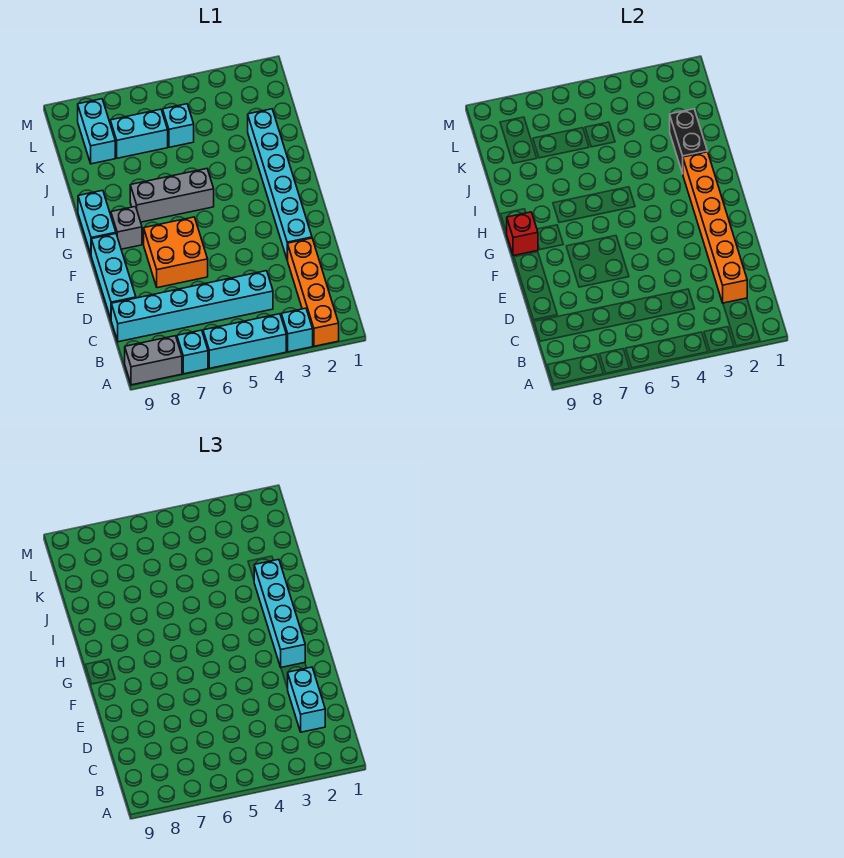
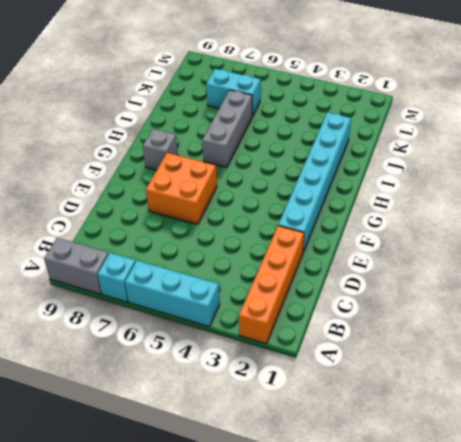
grey brick H6:J6 level 1 -> grey brick H5:H7 level 1
none -> cyan brick A3 level 1
none -> cyan brick C4:C9 level 1
none -> cyan brick D9:F9 level 1

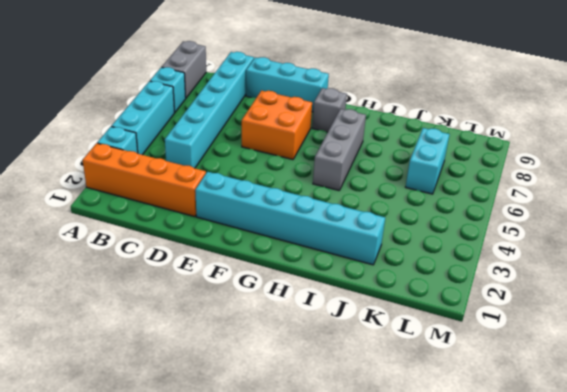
none -> cyan brick G9:H9 level 1
none -> cyan brick K5 level 1
none -> cyan brick K8:L8 level 1

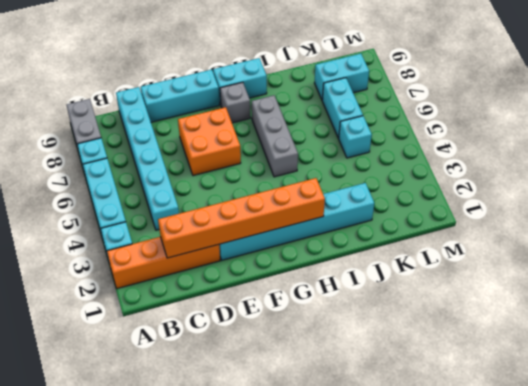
none -> red brick G9 level 2
none -> black brick I2:J2 level 2
none -> cyan brick C2:D2 level 3

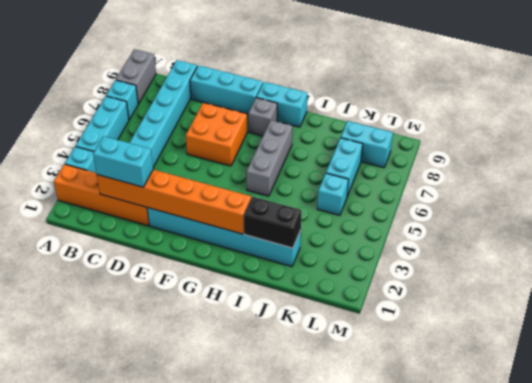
none -> red brick G9 level 2
none -> cyan brick F2:I2 level 3

